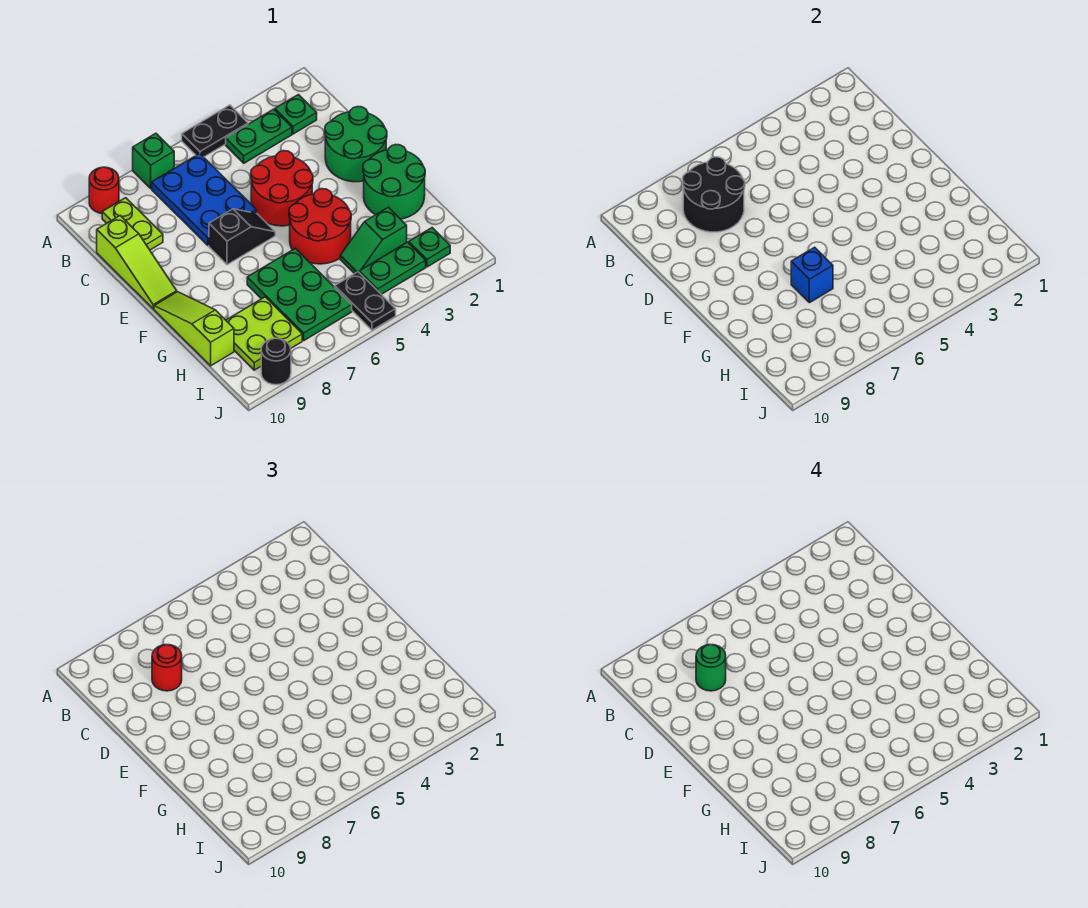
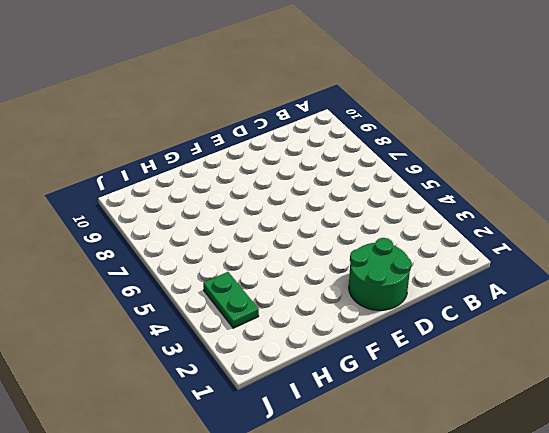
none -> black plate A4:A5 level 1
none -> green brick A7 level 1
none -> red round brick A9 level 1

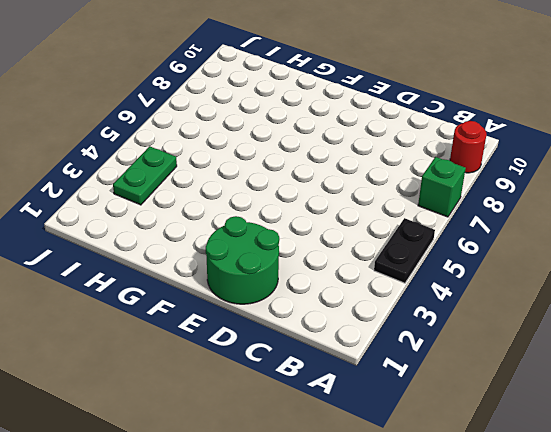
none -> green plate B2 level 1
none -> green plate B3:B4 level 1
none -> blue plate B6:D7 level 1

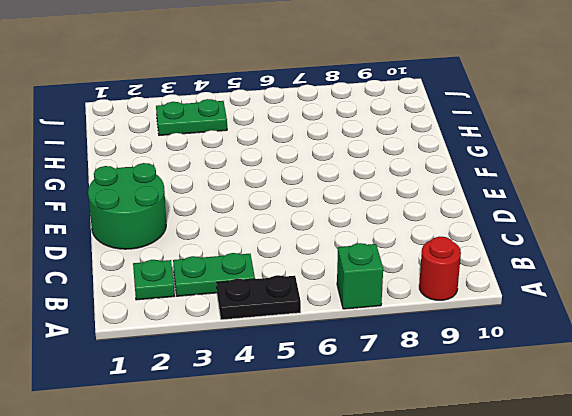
none -> blue plate B6:D7 level 1
none -> lime plate B9:C9 level 1
none -> lime slope C10:E10 level 1 top C

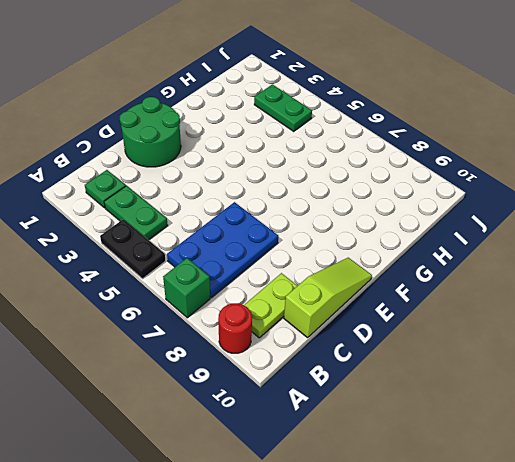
none -> red round brick D4:E5 level 1
none -> black slope E6:E7 level 1 top 7
none -> green round brick F1:G2 level 1

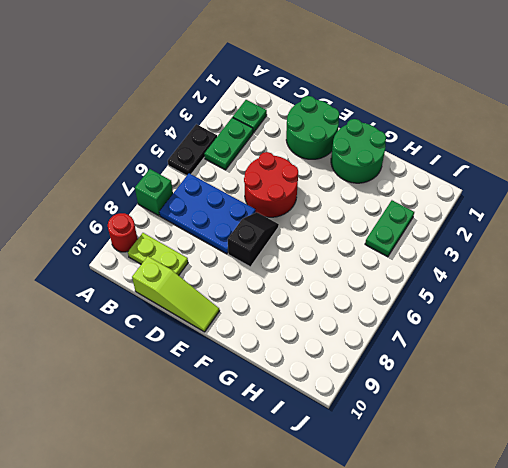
none -> red round brick F4:G5 level 1
none -> lime slope F10:H10 level 1 top H
none -> green plate G6:I7 level 1

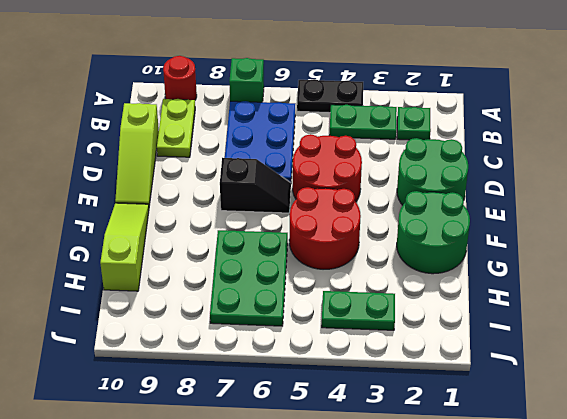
none -> green slope H3:H4 level 1 top 3
none -> lime plate H8:I9 level 1
none -> green plate I2 level 1

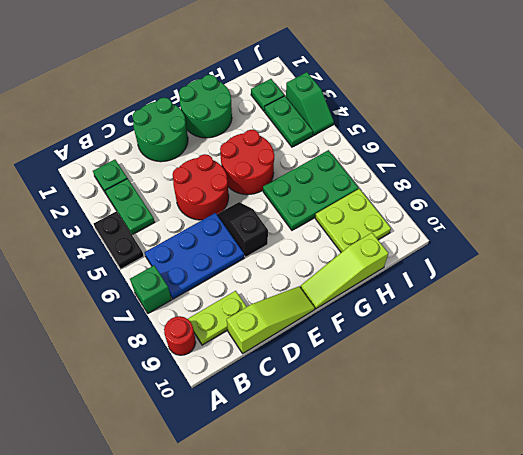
green slope J3:J4 level 1 top 3 -> green slope H3:H4 level 1 top 3
none -> black plate I5:J5 level 1
none -> black round brick J9 level 1
none -> black round brick B7:C8 level 2

